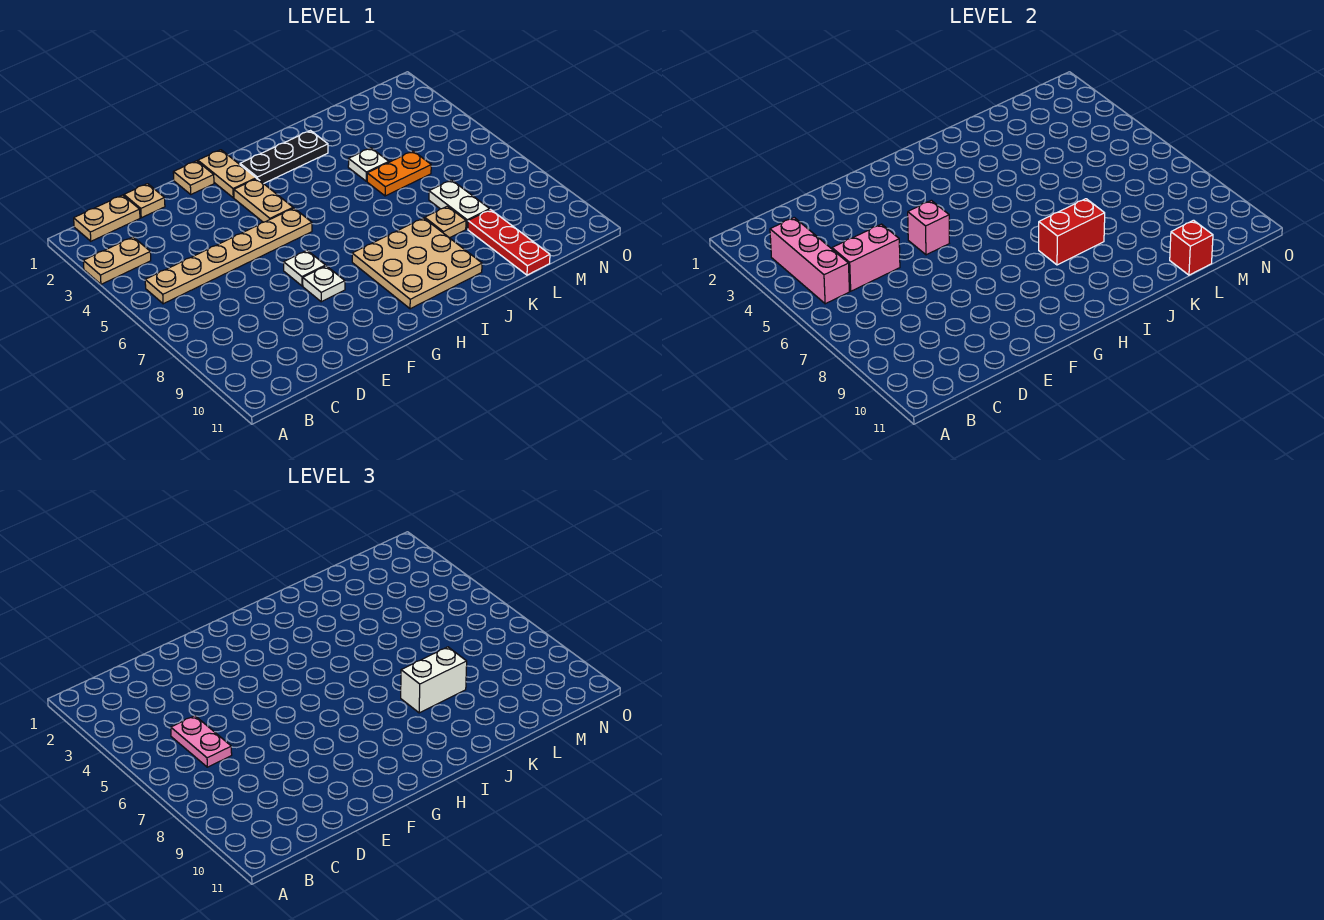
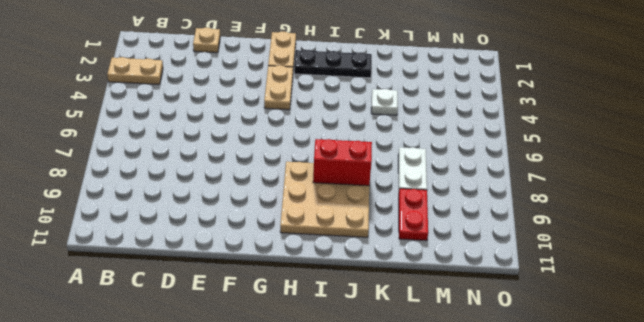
red plate L9:L10 level 1 -> red plate L9:L11 level 1
none -> tan plate B1:C1 level 1
none -> tan plate B5:G5 level 1
none -> tan plate F1 level 1

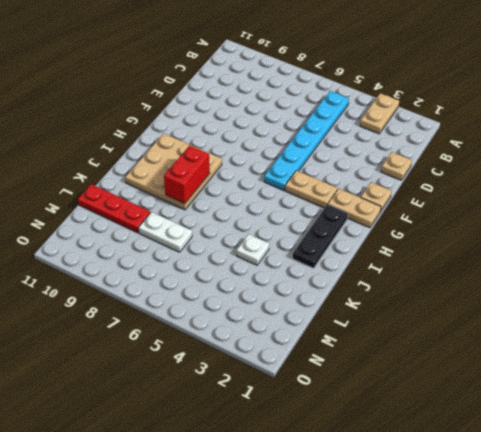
cyan plate B5:G5 level 1 -> tan plate B5:G5 level 1
none -> tan plate B1:C1 level 1
none -> white plate F7 level 1
none -> white plate F8 level 1

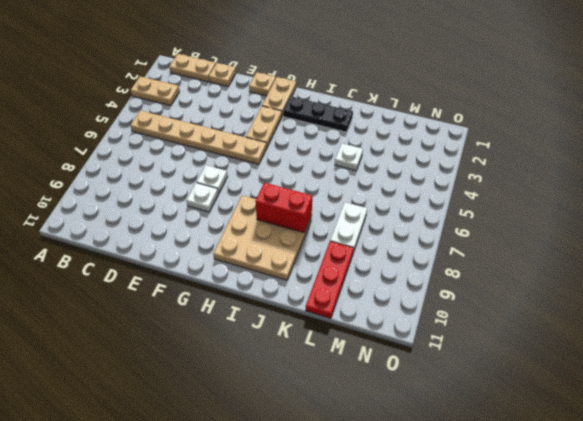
none -> orange plate K5:L5 level 1
none -> tan plate K8 level 1
none -> pink brick B3:B5 level 2

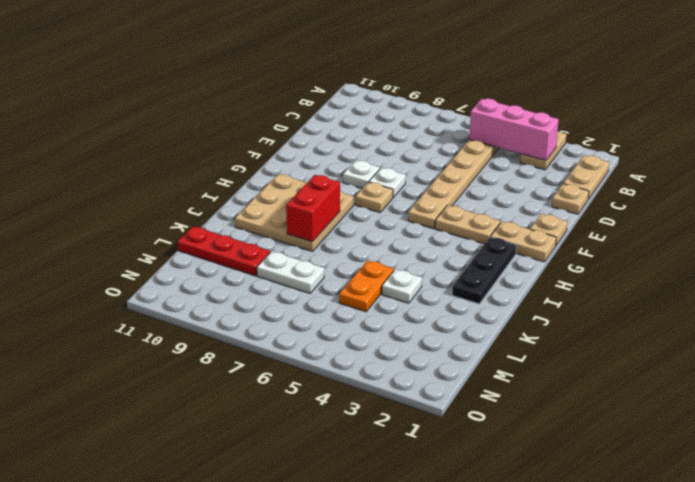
tan plate G7 level 1 -> tan plate K8 level 1
none -> pink brick C5:D5 level 2
none -> pink brick F5 level 2
none -> red brick L11 level 2

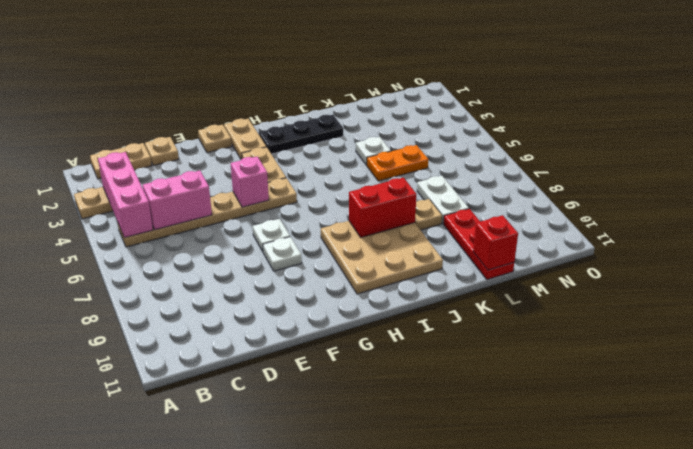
none -> pink plate C5:C6 level 3
none -> white brick J8:K8 level 3

